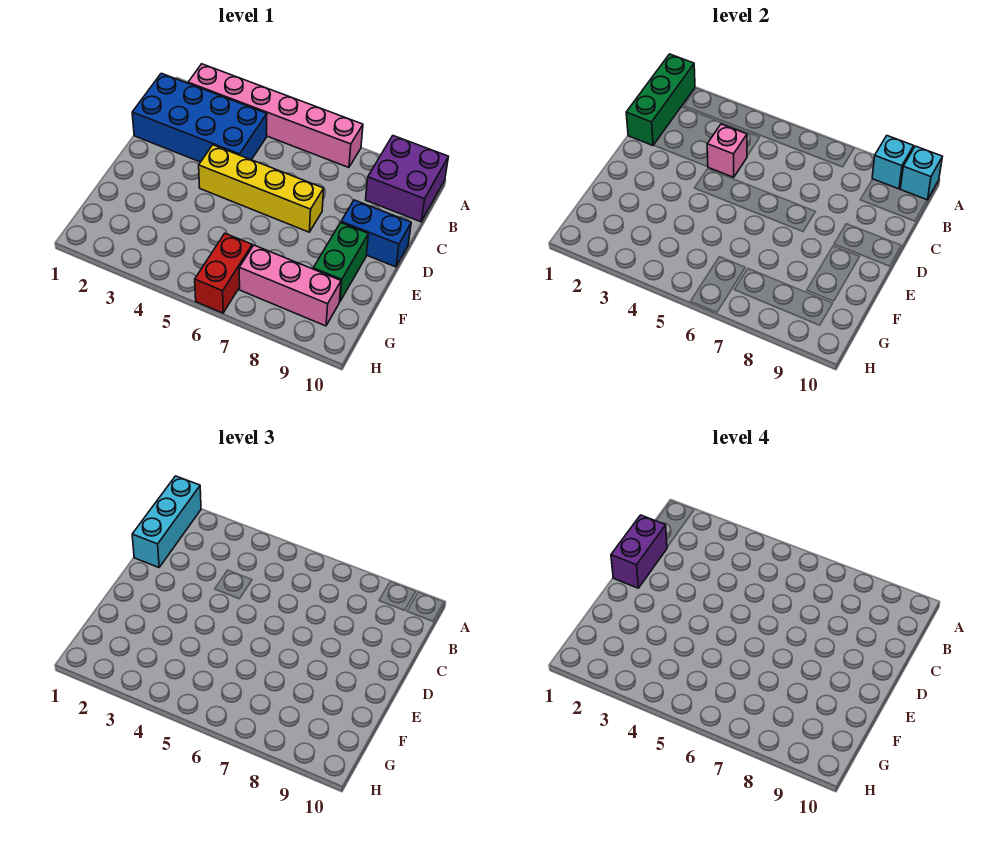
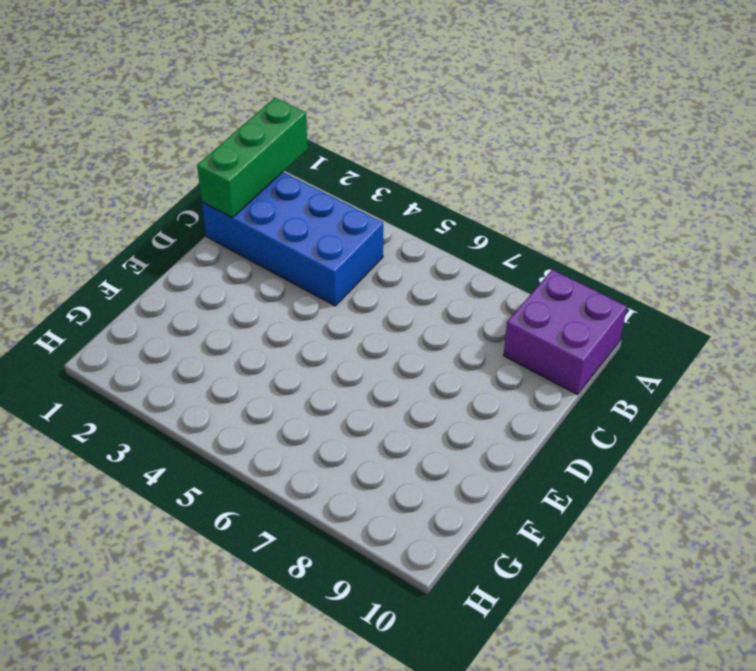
none -> pink brick A2:A7 level 1
none -> yellow brick D4:D7 level 1
none -> blue brick D9:D10 level 1

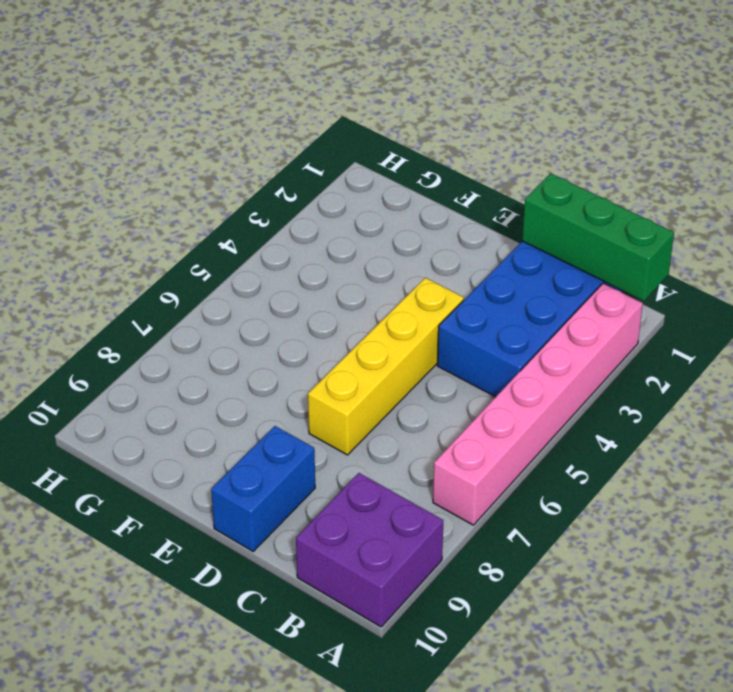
none -> green brick E9:F9 level 1
none -> red brick G6:H6 level 1
none -> pink brick G7:G9 level 1

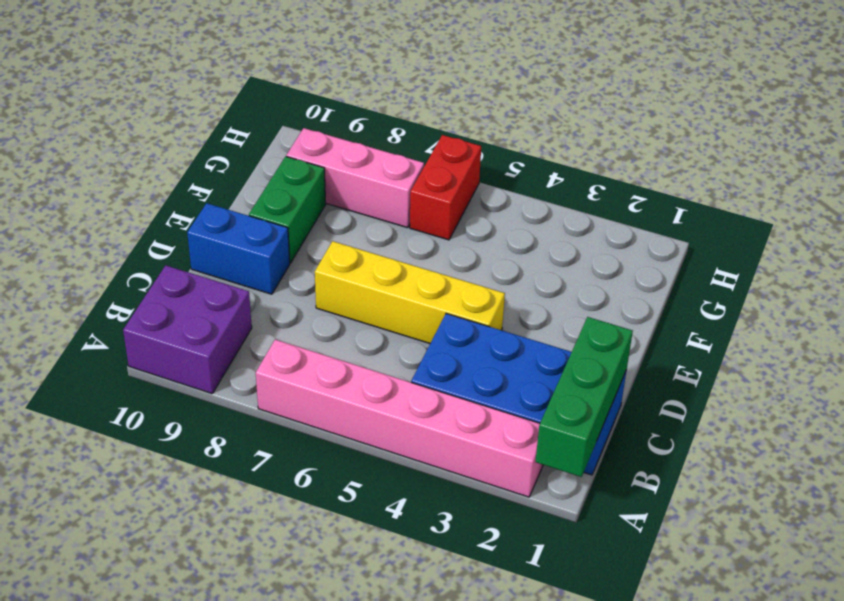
none -> cyan brick A9 level 2
none -> cyan brick A10 level 2
none -> pink brick C4 level 2

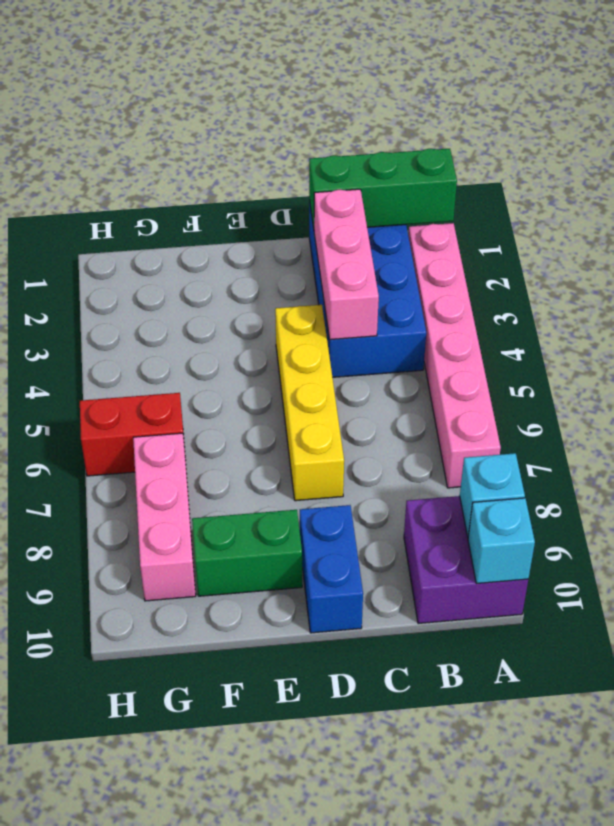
pink brick C2:C4 level 2 -> pink brick C4 level 2
none -> cyan brick A1:C1 level 3
none -> purple brick C1:D1 level 4

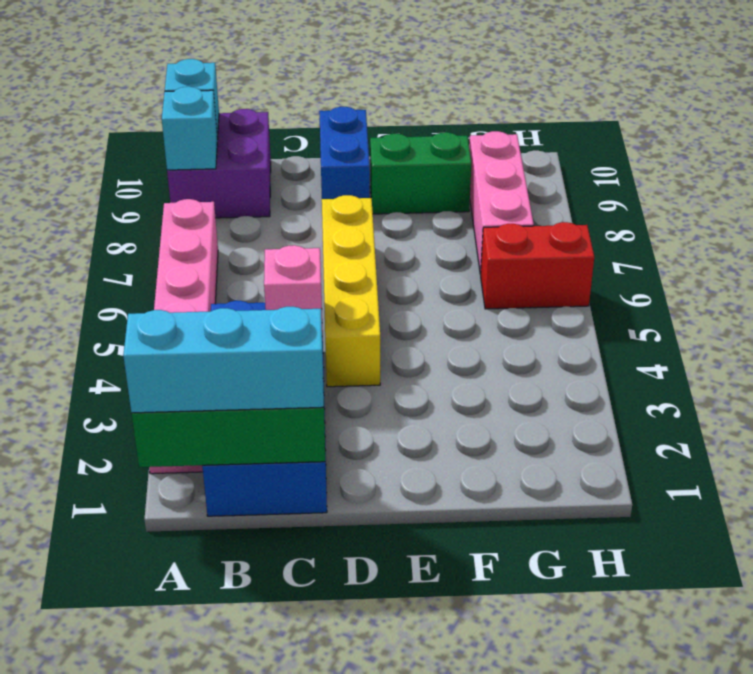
none -> purple brick C1:D1 level 4

